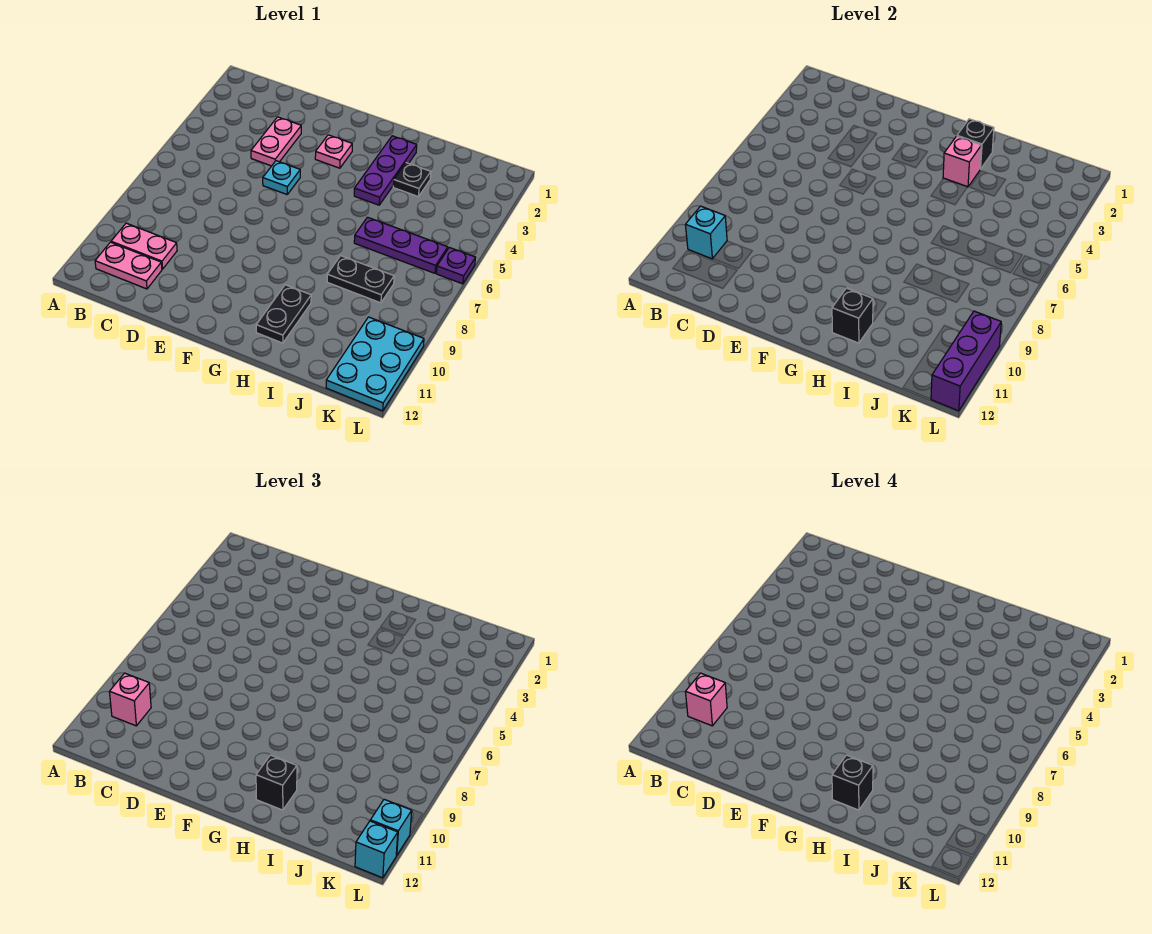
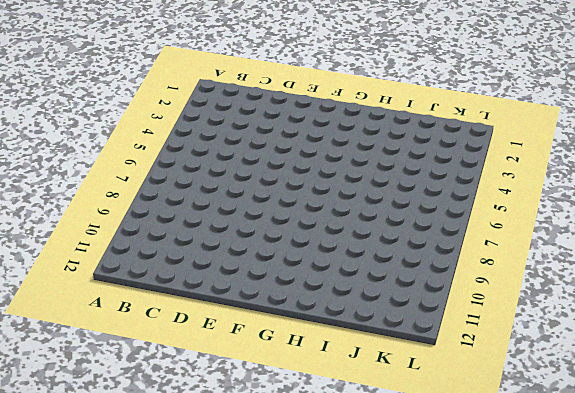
none -> pink plate B10:C10 level 1
none -> pink plate B11:C11 level 1
none -> pink plate D3:D4 level 1

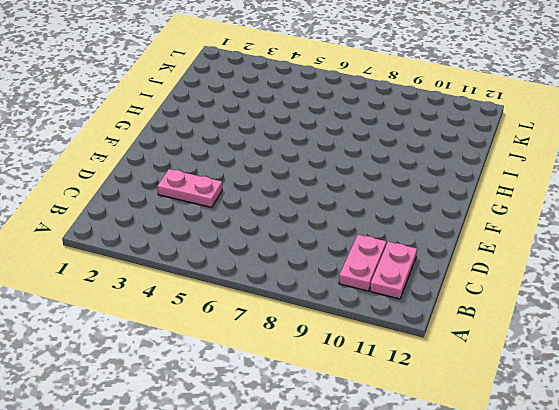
none -> cyan plate E5 level 1
none -> pink plate F3 level 1
none -> purple plate H2:H4 level 1

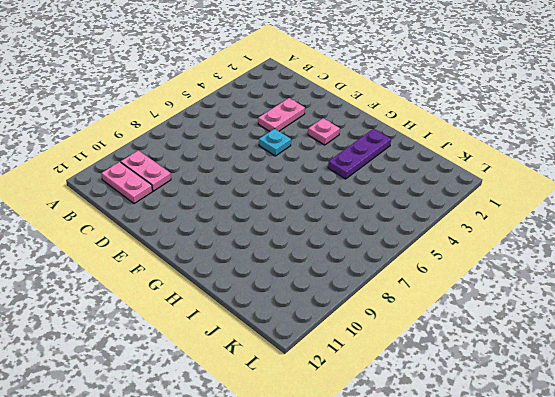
none -> black plate H10:H11 level 1
none -> black plate I3 level 1
none -> purple plate I6:K6 level 1

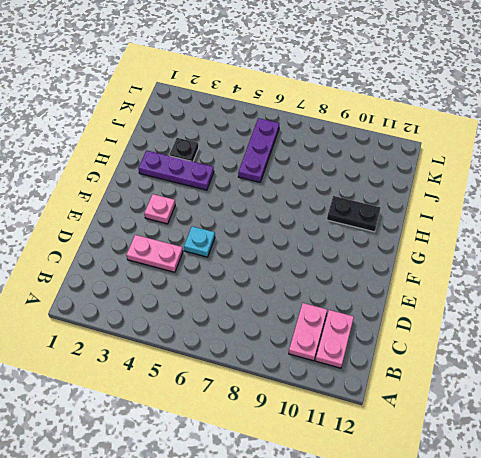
none -> black plate I8:J8 level 1
none -> cyan plate K10:L12 level 1
none -> purple plate L6 level 1

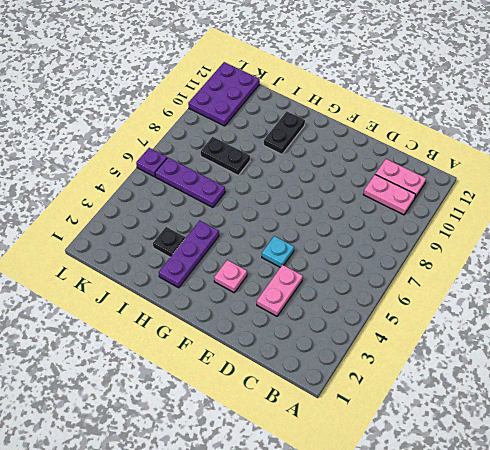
purple plate K10:L12 level 1 -> cyan plate K10:L12 level 1
none -> cyan brick B10 level 2
none -> black brick H2 level 2
none -> pink brick H3 level 2

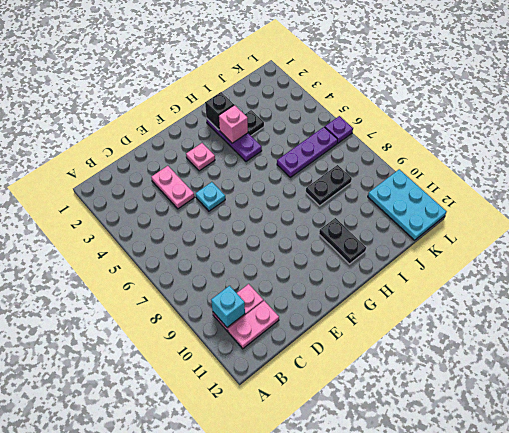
none -> black brick H11 level 2
none -> purple brick L10:L12 level 2
none -> pink brick B10 level 3

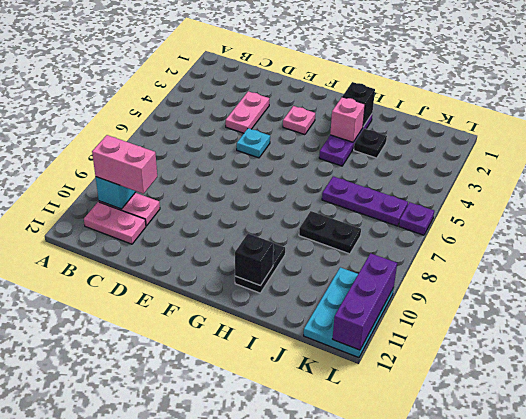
pink brick B10:C10 level 3 -> pink brick B10 level 3
none -> black brick H11 level 3
none -> cyan brick L11 level 3
none -> cyan brick L12 level 3

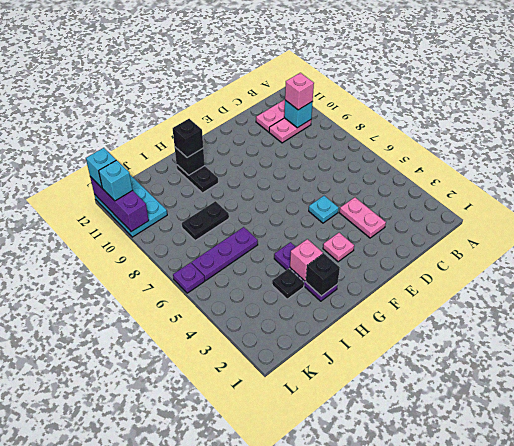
none -> pink brick B10 level 4
none -> black brick H11 level 4

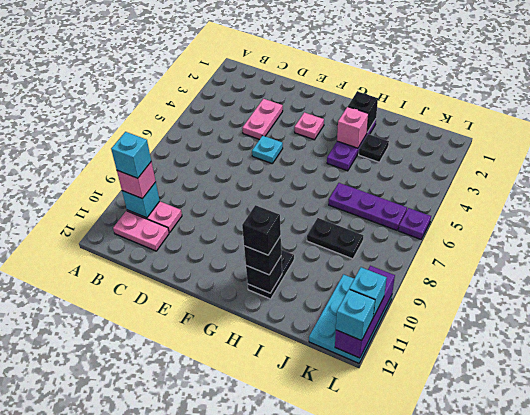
cyan brick B10 level 4 -> pink brick B10 level 4

